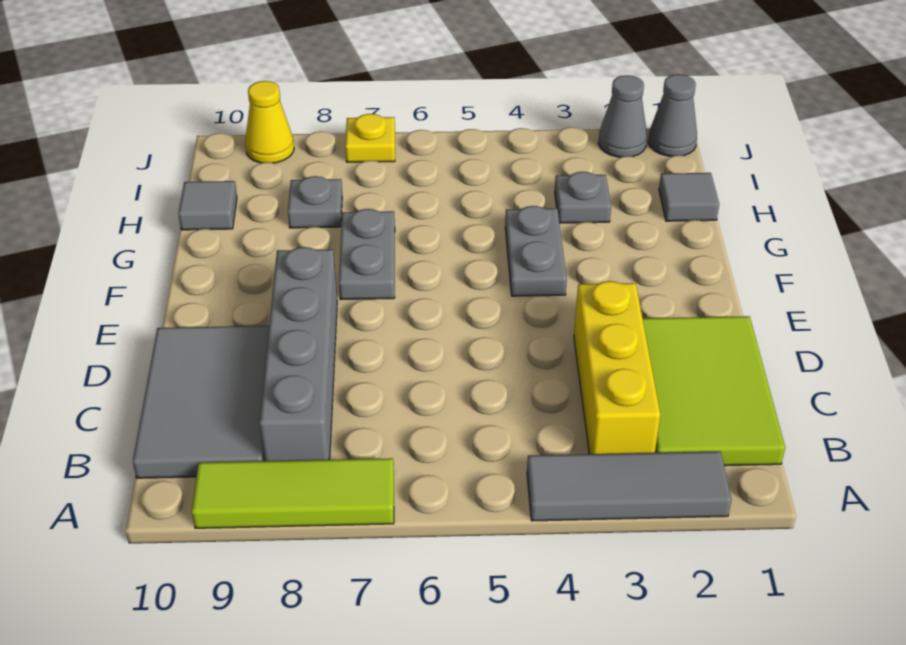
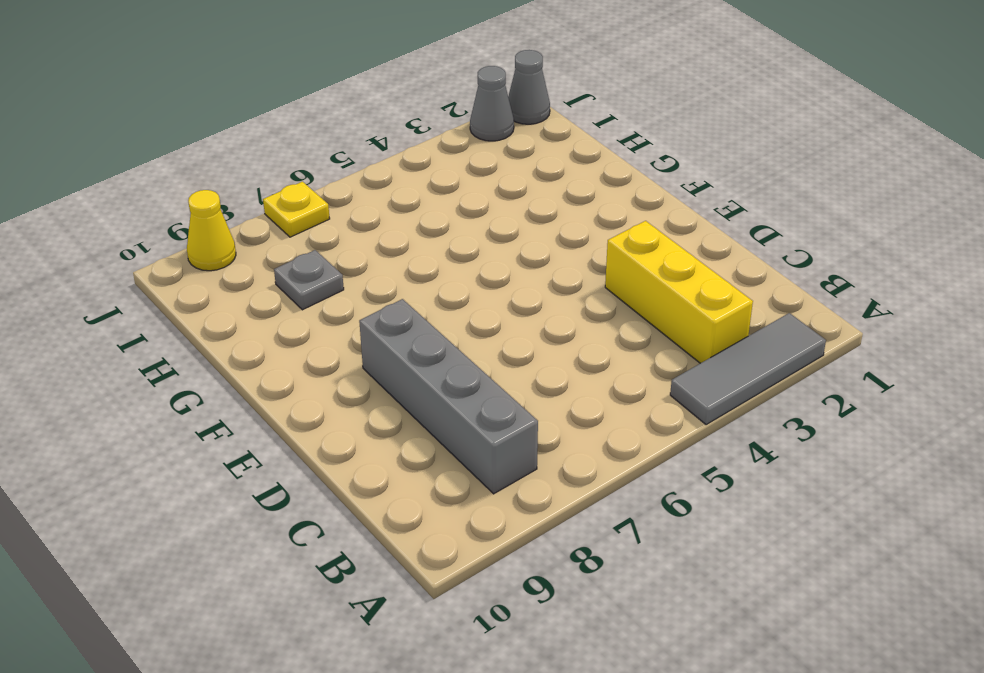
none -> lime tile A7:A9 level 1
none -> lime tile B1:D2 level 1
none -> grey tile B9:D10 level 1

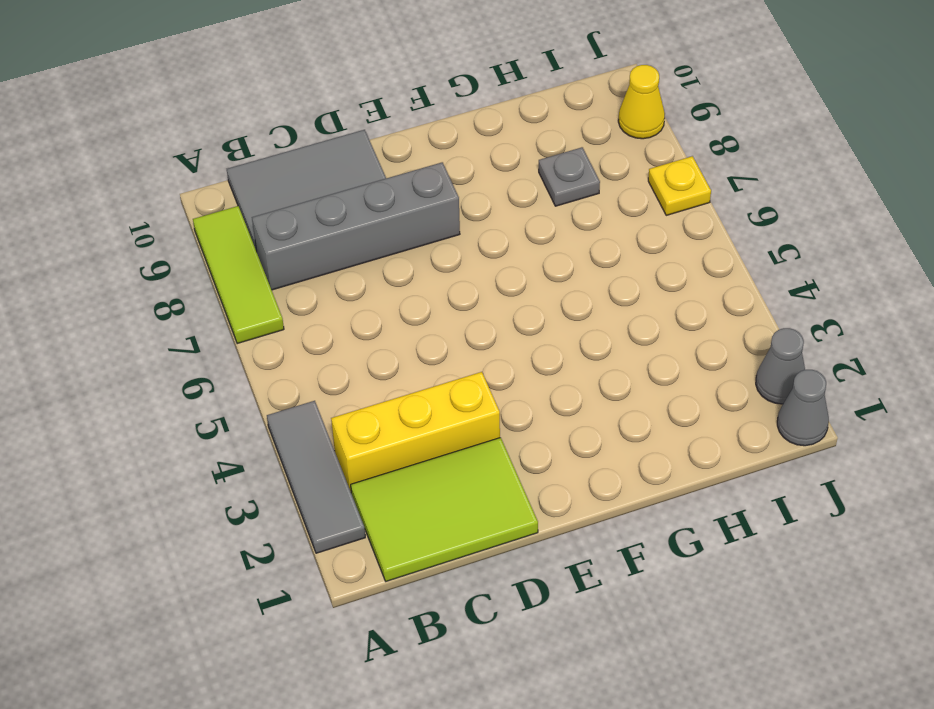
none -> grey plate F4:G4 level 1
none -> grey plate F7:G7 level 1
none -> grey tile H1 level 1

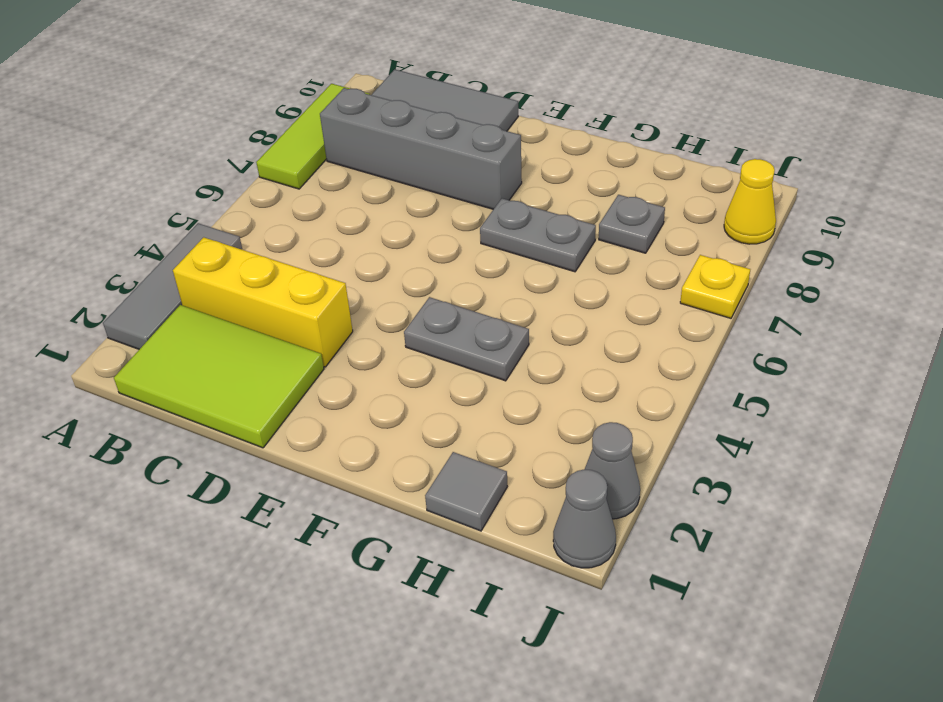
none -> grey plate H3 level 1
none -> grey tile H10 level 1

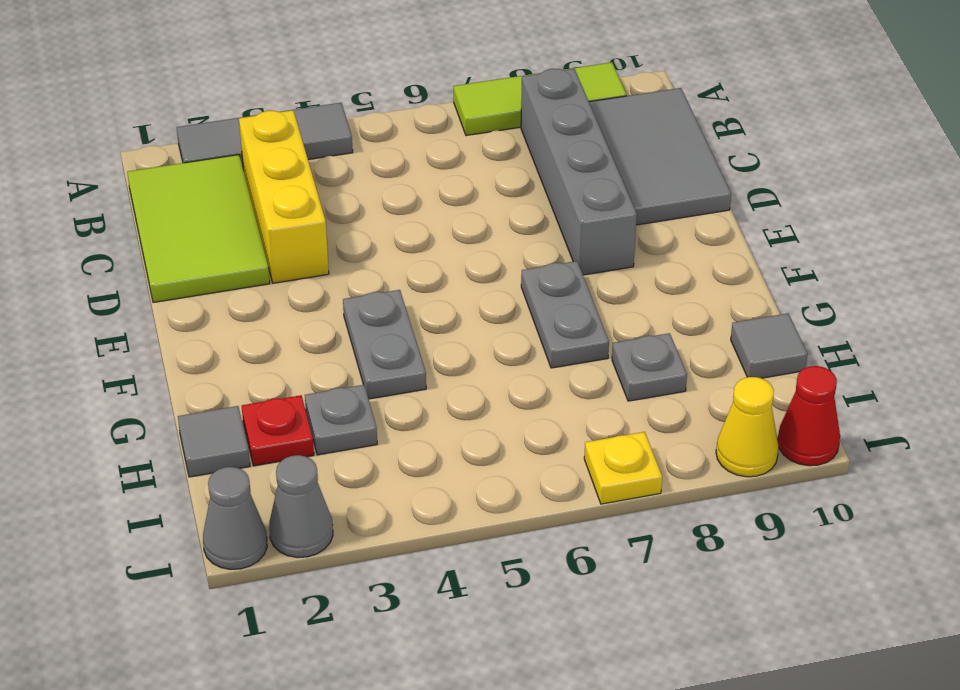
red plate H2 level 1 -> none
red cone J10 level 1 -> none

